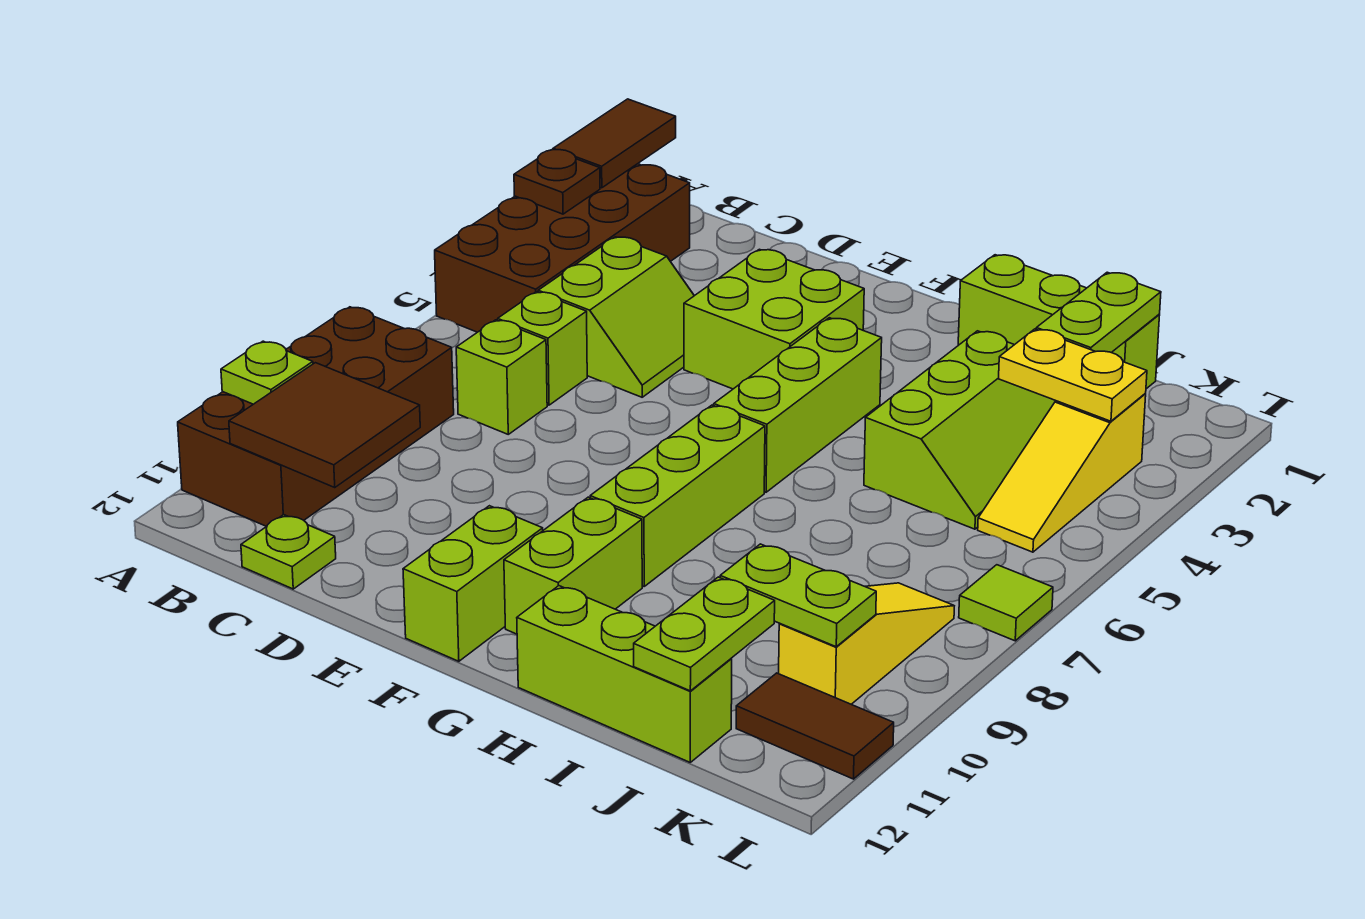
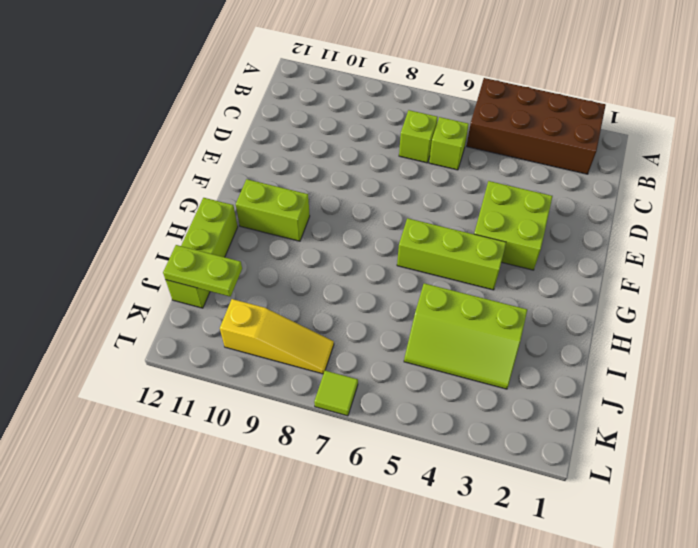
none -> brown brick A8:B11 level 1
none -> lime slope C4:D5 level 1 top C
none -> lime plate C12 level 1

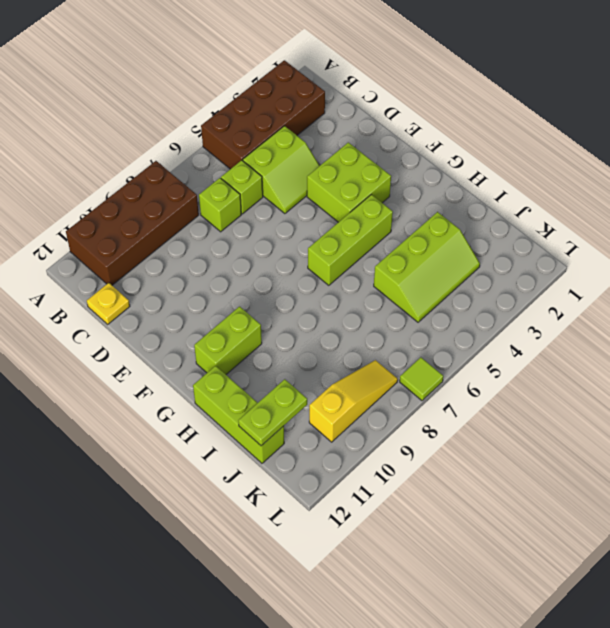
yellow plate C12 level 1 -> lime plate C12 level 1
none -> lime brick F11:F12 level 1
none -> lime brick G7:G9 level 1
none -> lime brick H1:J1 level 1

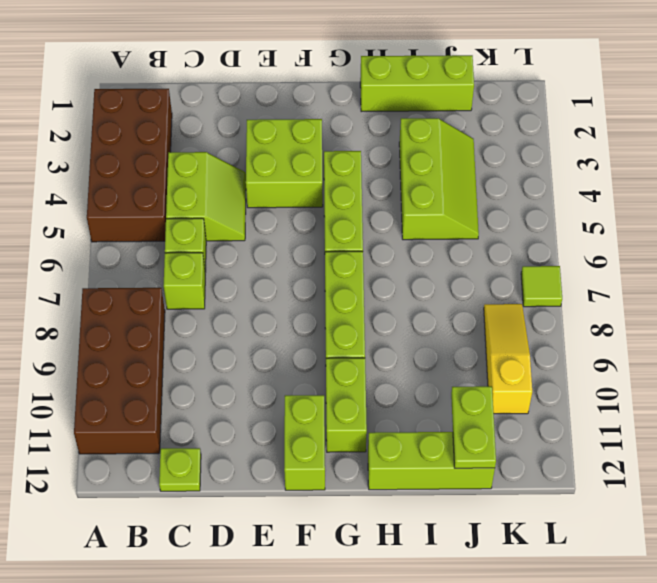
none -> yellow slope K3:K5 level 1 top 3
none -> brown tile K11:L11 level 1
none -> brown tile A1:A2 level 2

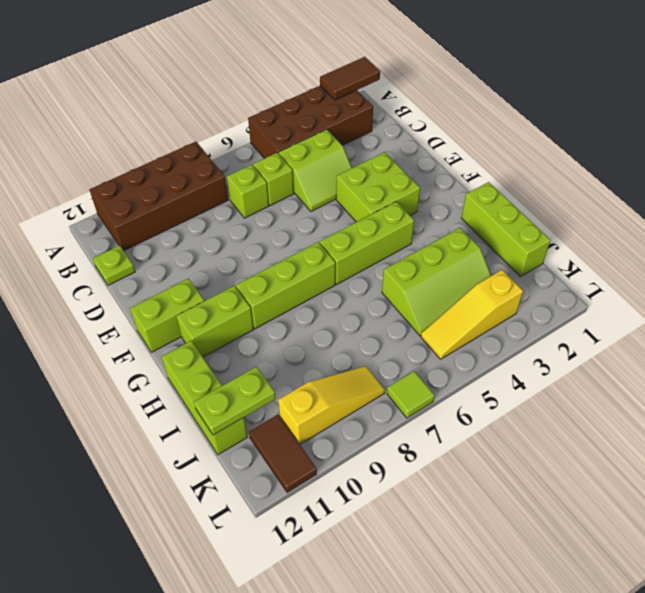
none -> brown plate A3 level 2
none -> lime plate A10 level 2
none -> brown tile B10:C11 level 2

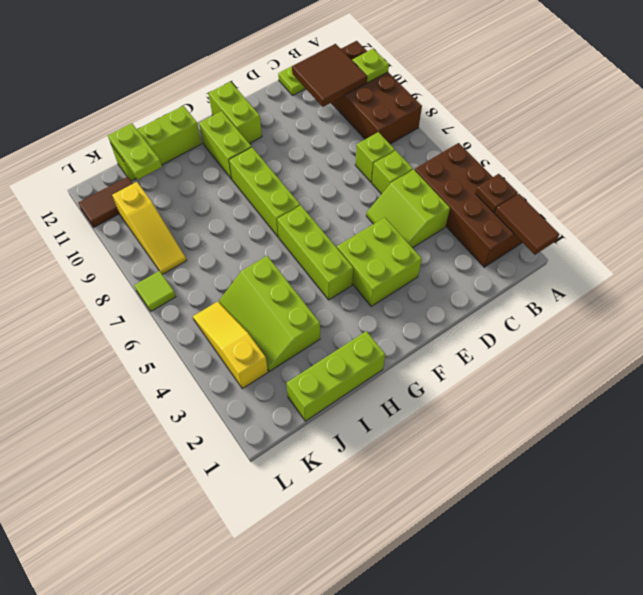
none -> lime plate J1:J2 level 2
none -> yellow plate J3:K3 level 2
none -> lime plate J10:K10 level 2

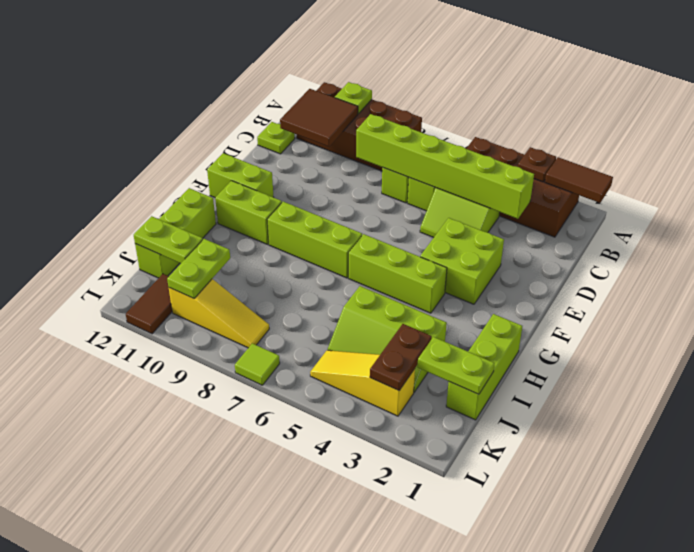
lime brick C3:C8 level 2 -> none
brown plate J3:K3 level 2 -> yellow plate J3:K3 level 2

